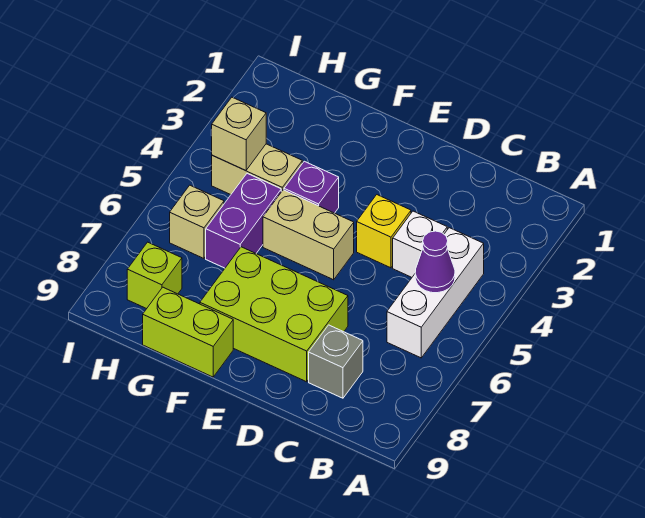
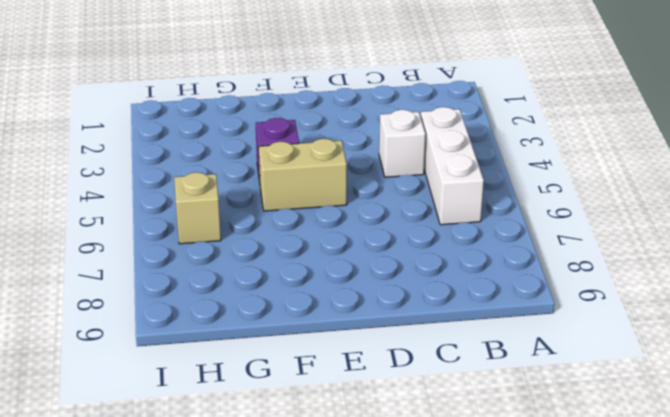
none -> grey brick C8 level 1
none -> yellow brick D4 level 1
none -> lime brick D7:F8 level 1

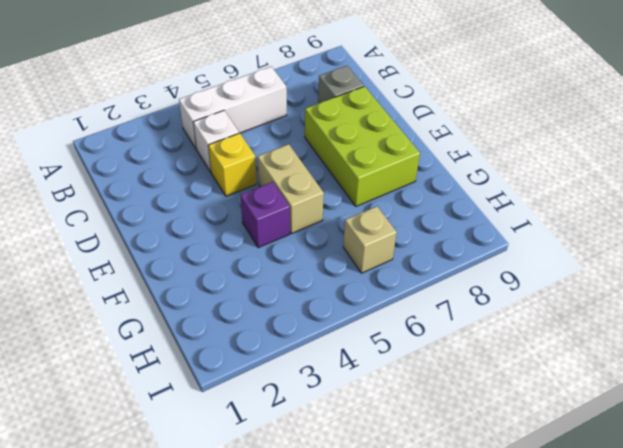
none -> lime brick F9:G9 level 1
none -> tan brick G4:H4 level 1
none -> purple brick G5:G6 level 1

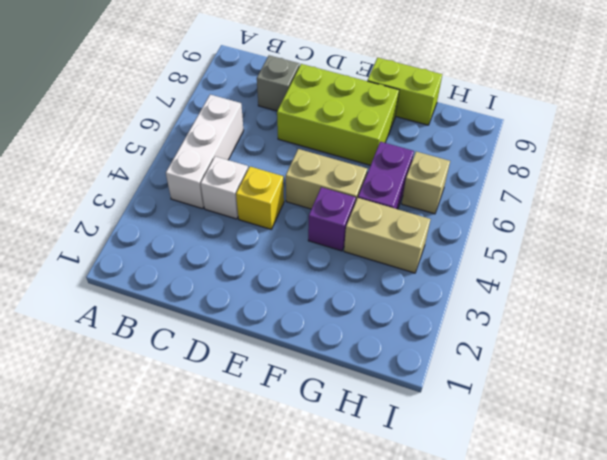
none -> lime brick H8 level 1
none -> purple cone B5 level 2
none -> tan brick H4 level 2

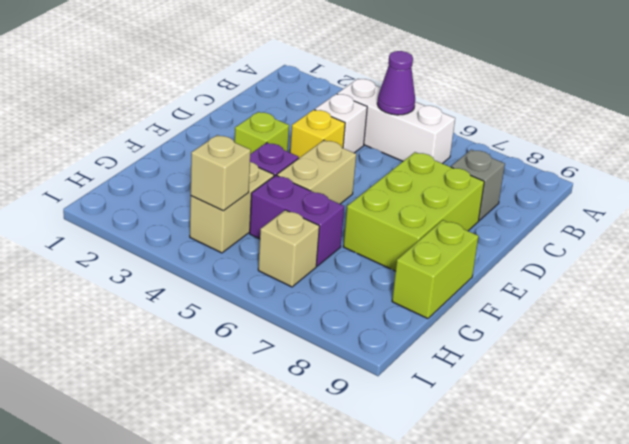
lime brick E3 level 1 -> lime brick H8 level 1

